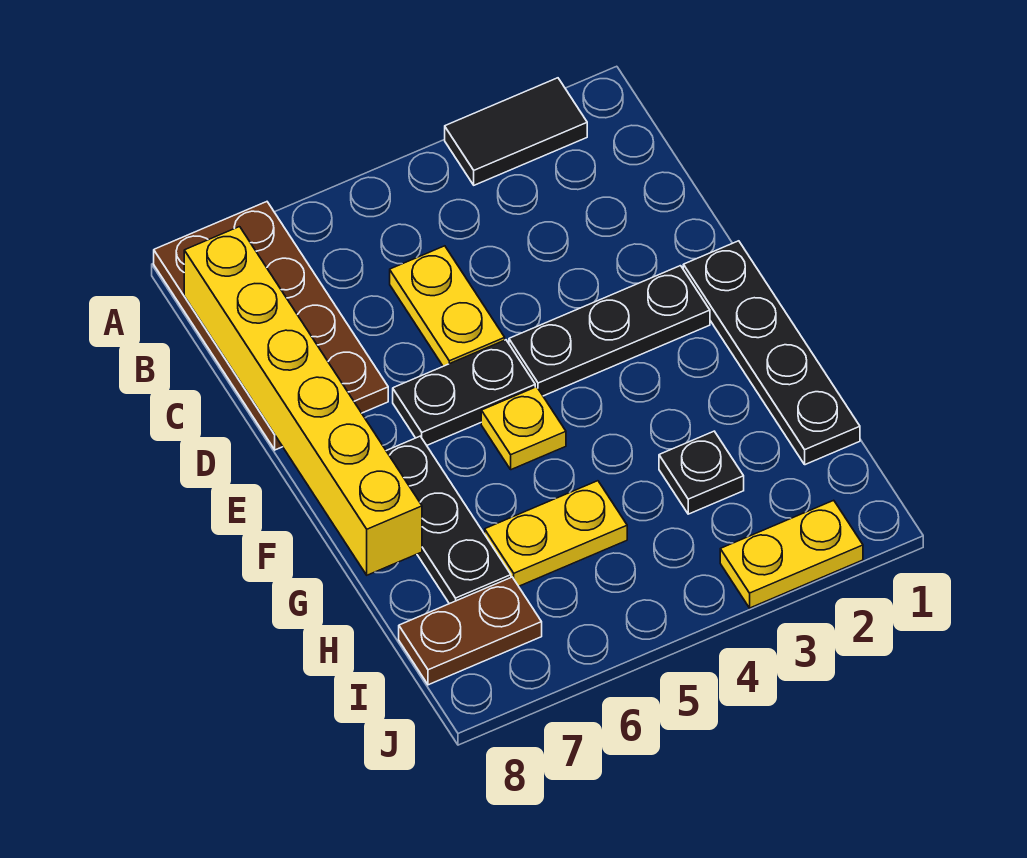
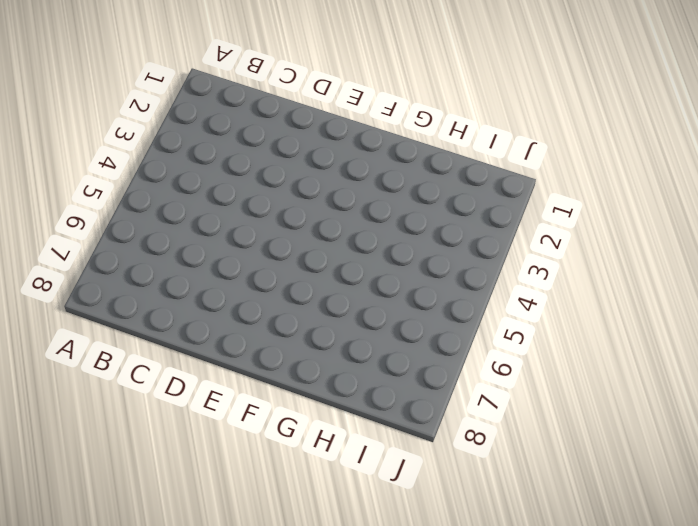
none -> black tile A2:A3 level 1
none -> brown plate A7:D8 level 1
none -> yellow plate C5:D5 level 1

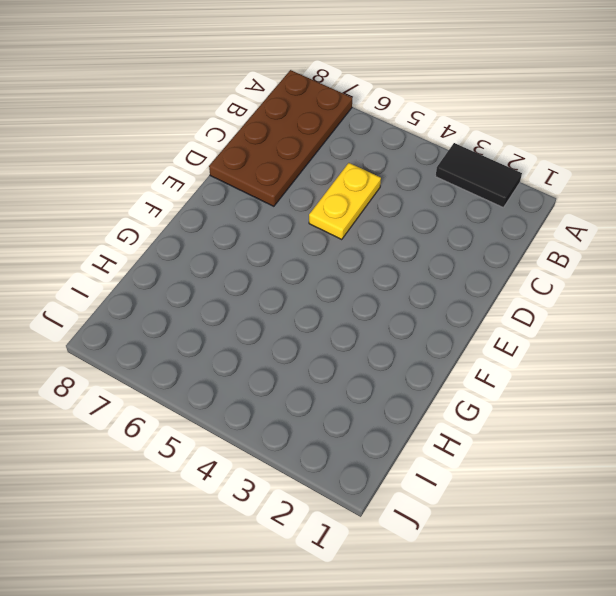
none -> black plate E1:H1 level 1
none -> black plate E2:E4 level 1
none -> black plate E5:E6 level 1

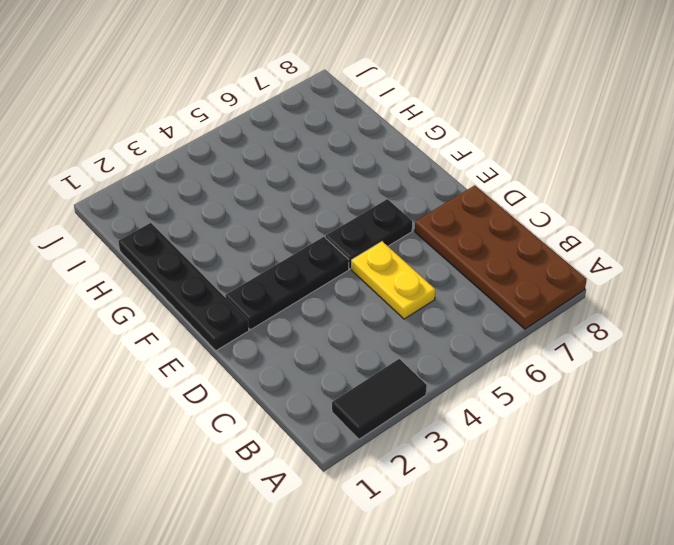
none -> yellow plate F5 level 1
none -> black plate F7:H7 level 1
none -> black plate H3 level 1

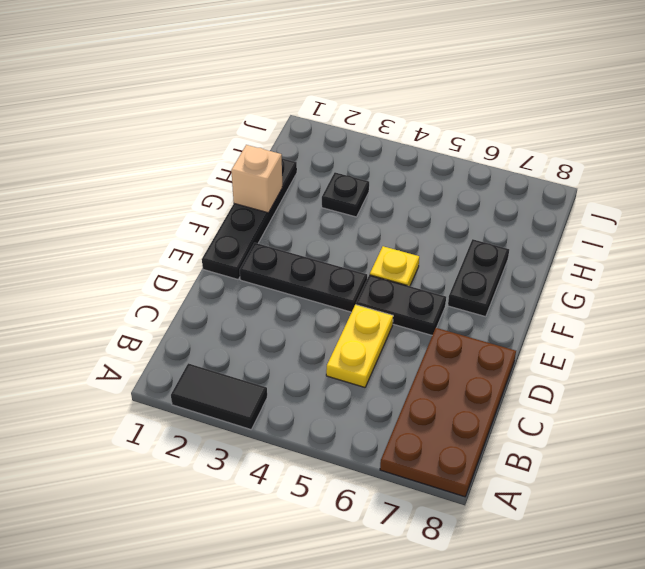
black plate F7:G7 level 1 -> black plate F7:H7 level 1
tan brick G1 level 2 -> none
none -> yellow plate H5:H6 level 1
none -> brown plate I7:I8 level 1
none -> yellow plate J2:J3 level 1

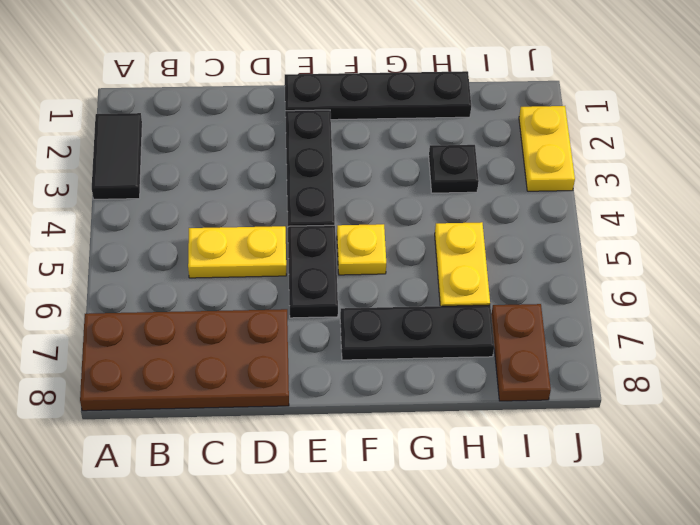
none -> yellow brick B8:G8 level 2

